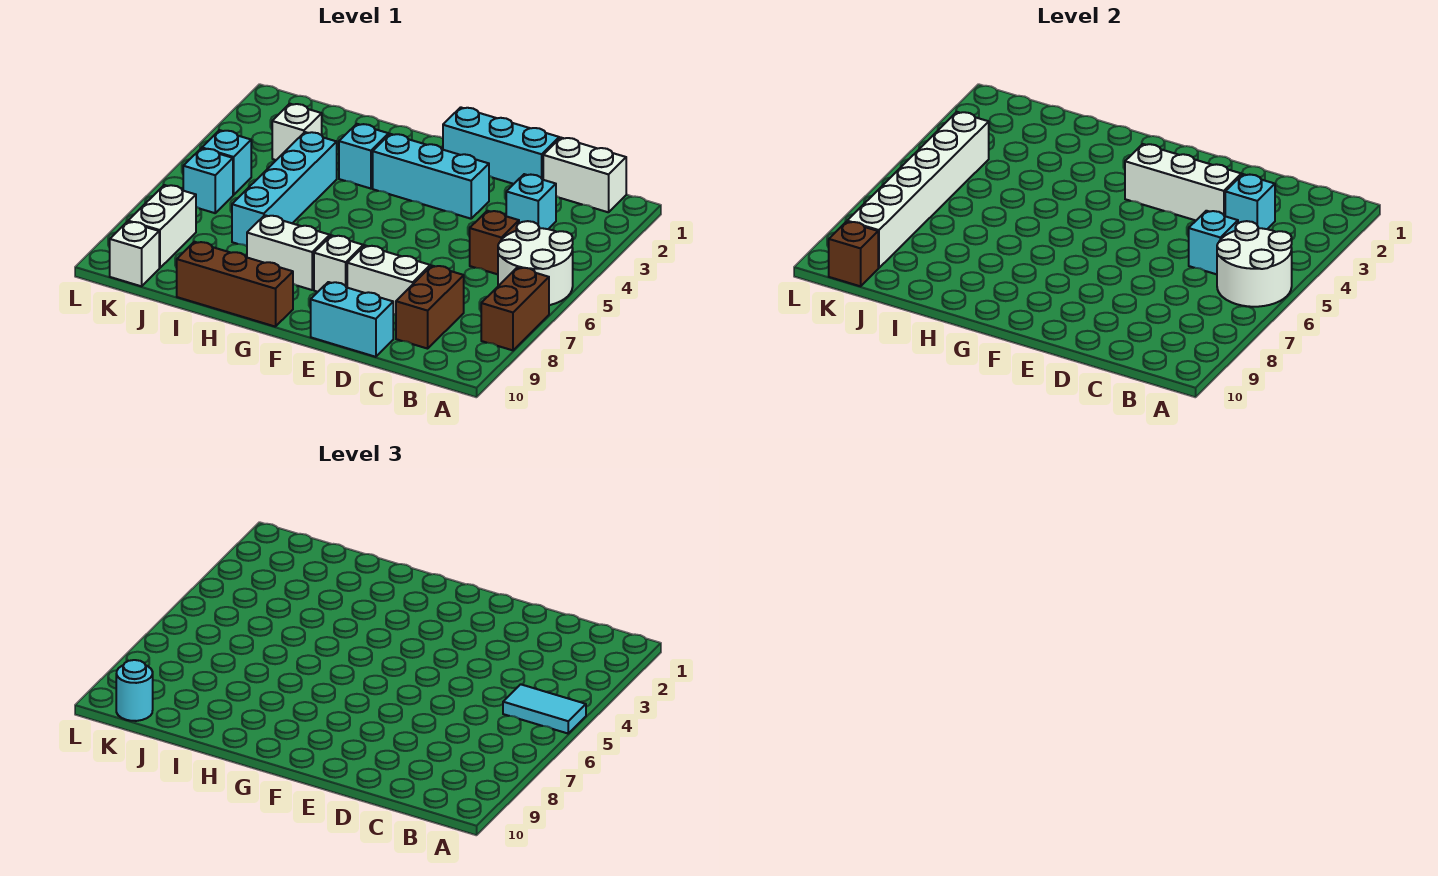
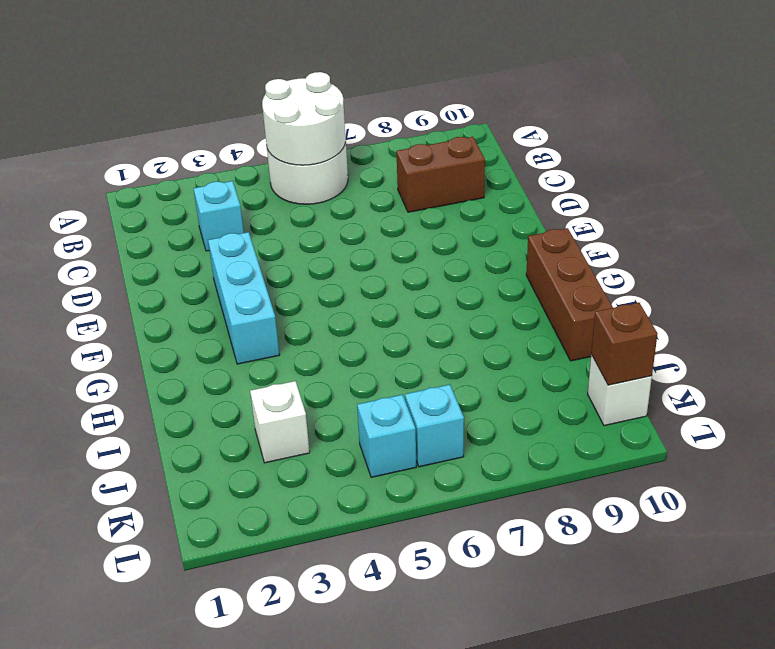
none -> brown brick A7:A8 level 1
none -> white brick B1:C1 level 1
none -> brown brick C5 level 1

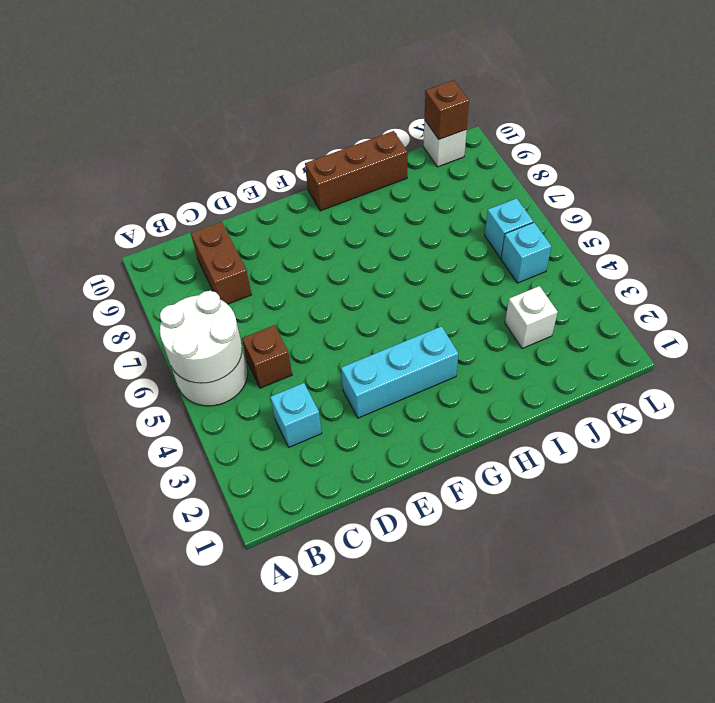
none -> brown brick A7:A8 level 1
none -> white brick B1:C1 level 1
none -> cyan brick D1:F1 level 1

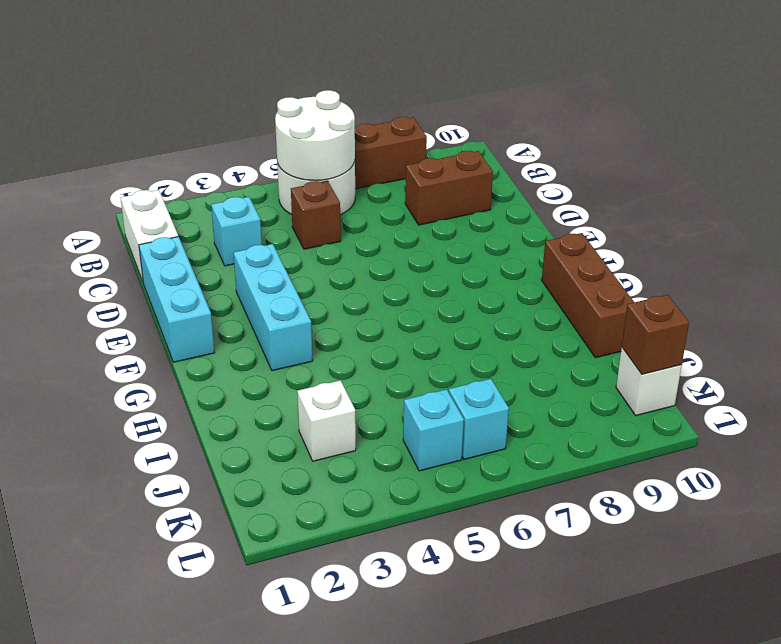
none -> white brick D8:E8 level 1
none -> cyan brick D10:E10 level 1
none -> white brick F8 level 1

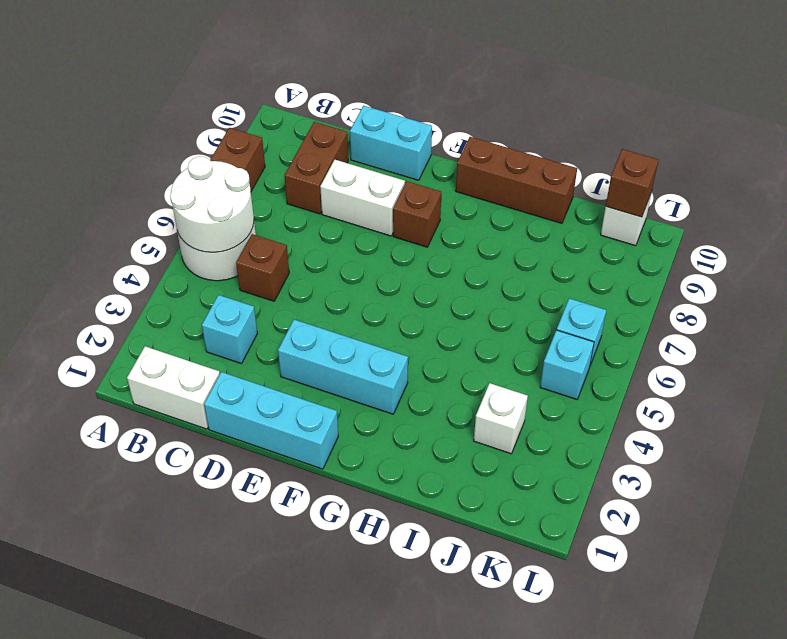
brown brick F8 level 1 -> white brick F8 level 1
none -> white brick G8:H8 level 1
none -> cyan brick H3 level 1
none -> cyan brick I4:I7 level 1

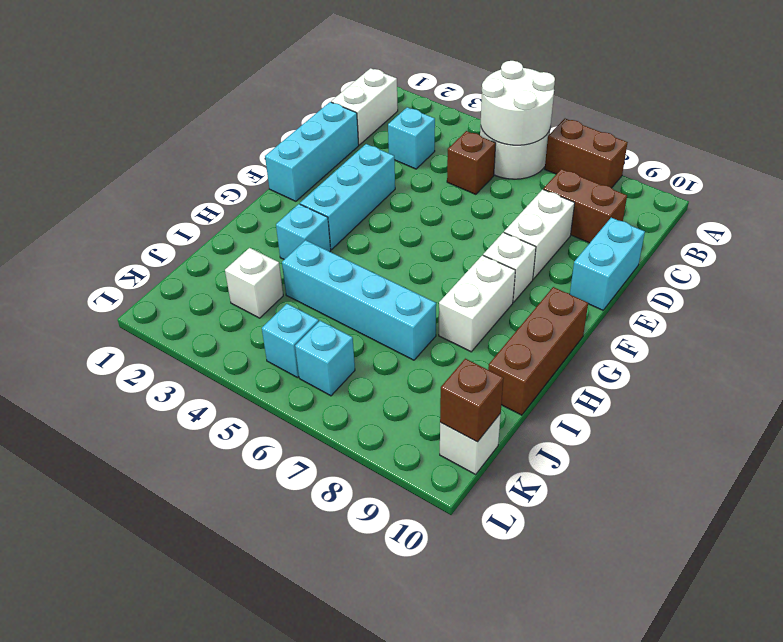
none -> white brick K8:K9 level 1
none -> cyan brick C3 level 2
none -> cyan brick C5 level 2

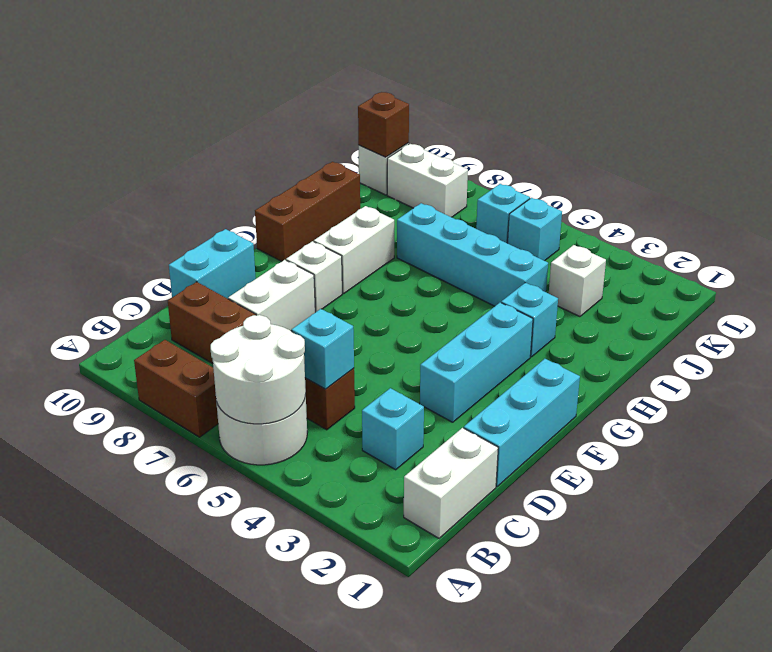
none -> cyan brick C3 level 2
none -> white brick D3:F3 level 2
none -> white brick K4:K9 level 2

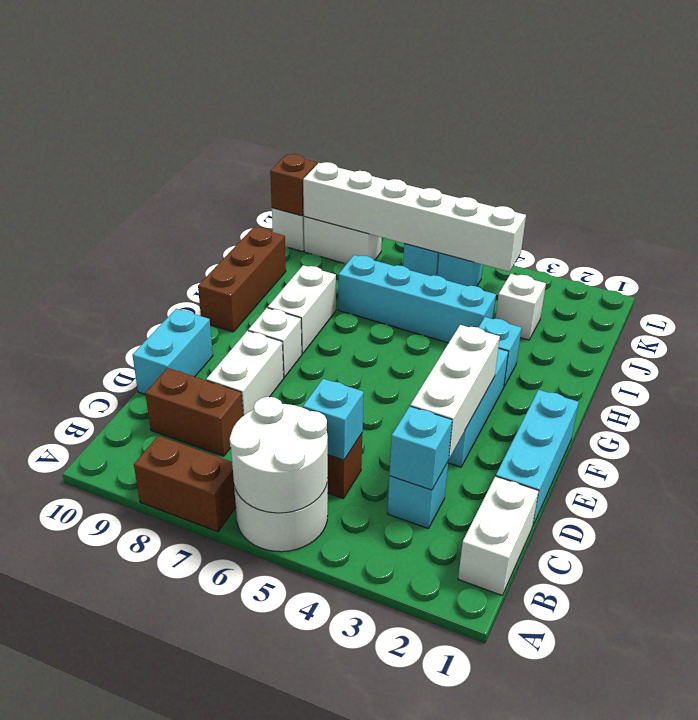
none -> cyan tile A5:B5 level 3
none -> cyan round brick K10 level 3

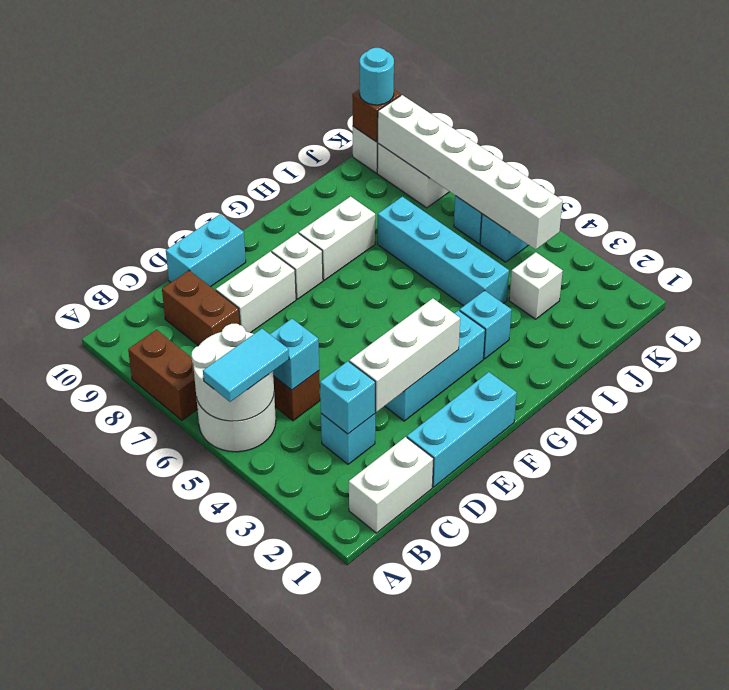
none -> brown brick G10:I10 level 1

